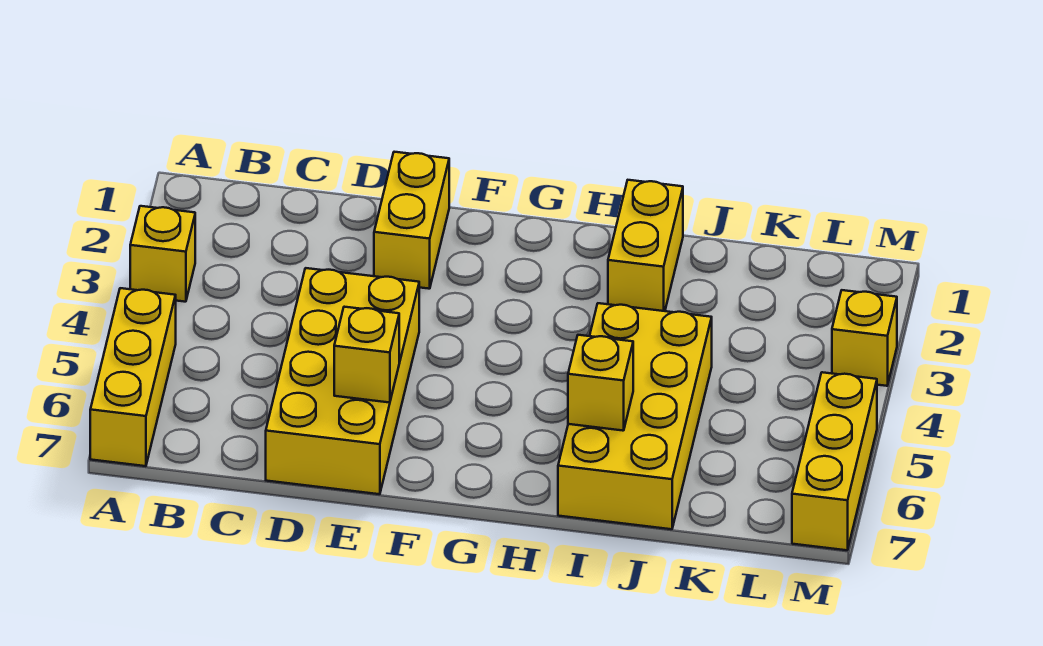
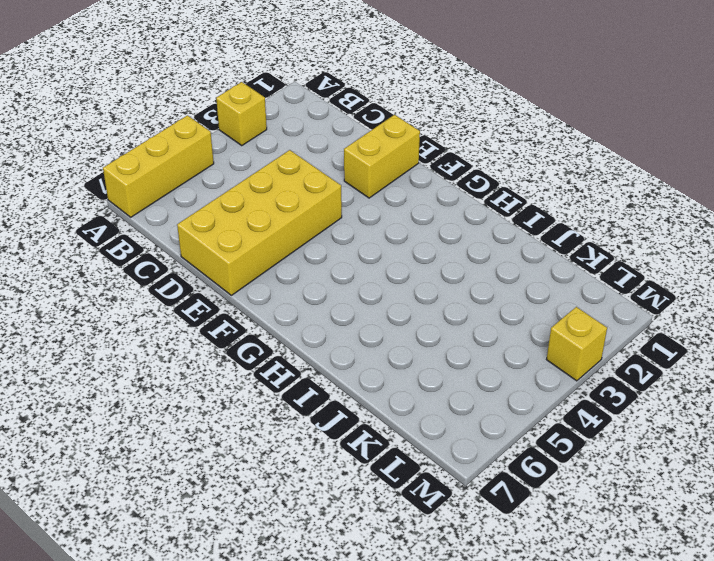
none -> yellow brick I1:I2 level 1
none -> yellow brick I4:J7 level 1

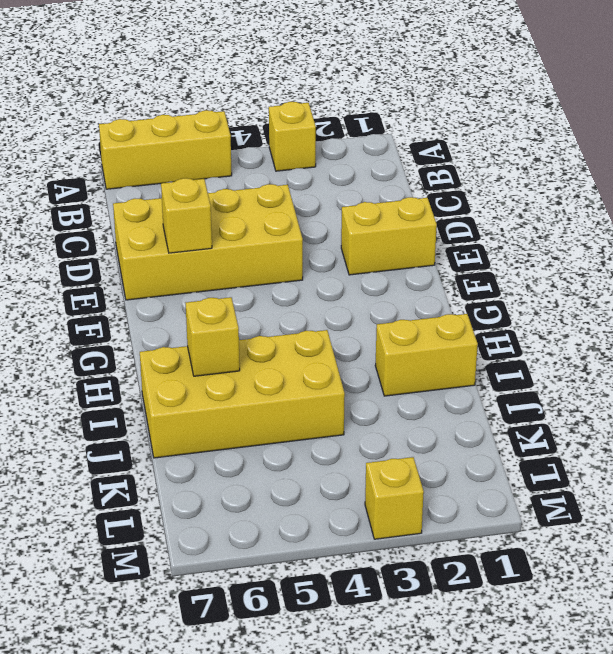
none -> yellow brick M5:M7 level 1

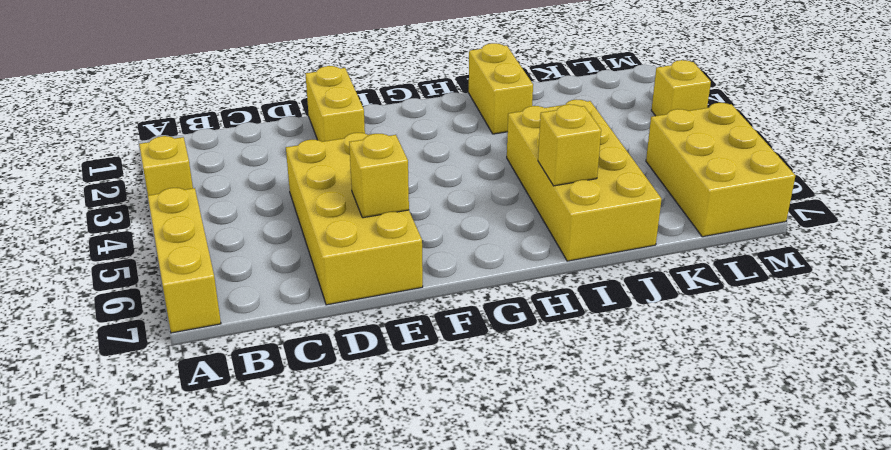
yellow brick L5:M7 level 1 -> yellow brick M5:M7 level 1

